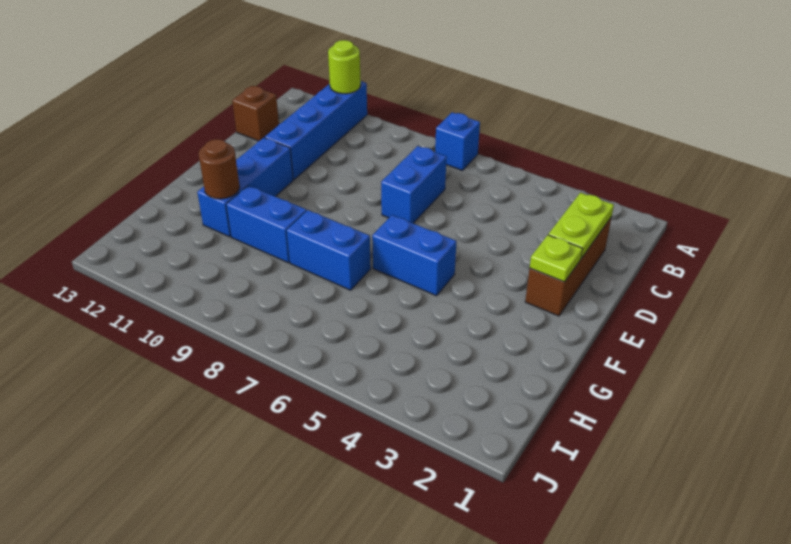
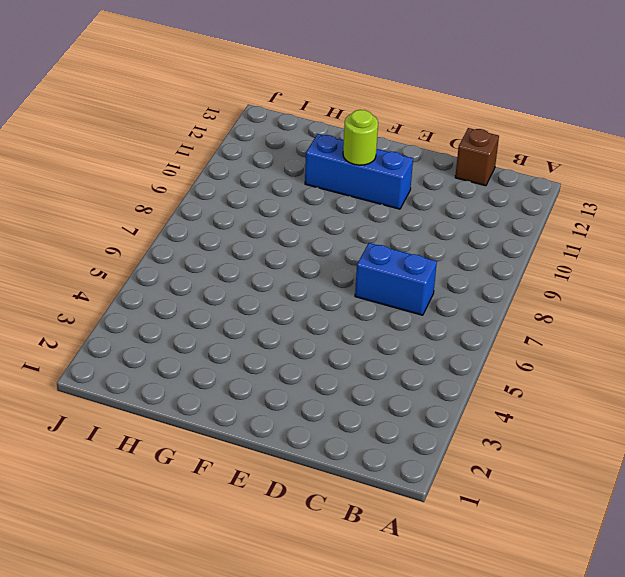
lime round brick F11 level 2 -> lime round brick A11 level 2
none -> blue brick A7 level 1
none -> blue brick A11:D11 level 1
none -> brown brick C2:E2 level 1

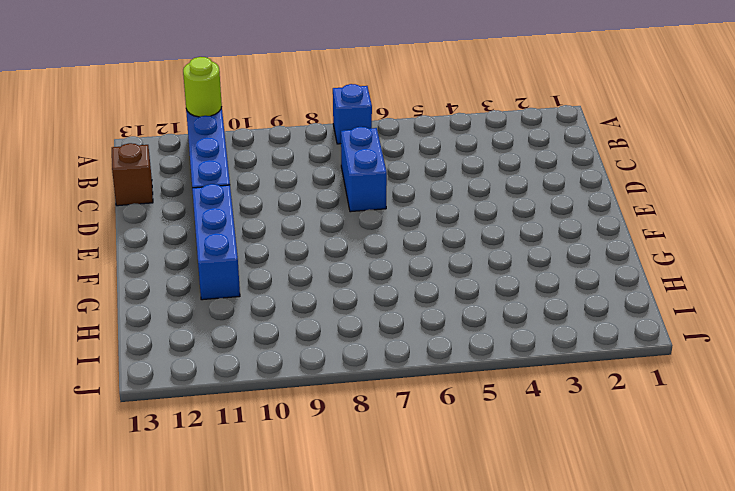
none -> brown brick C2:E2 level 1
none -> blue brick F5:F6 level 1
none -> blue brick G7:G8 level 1

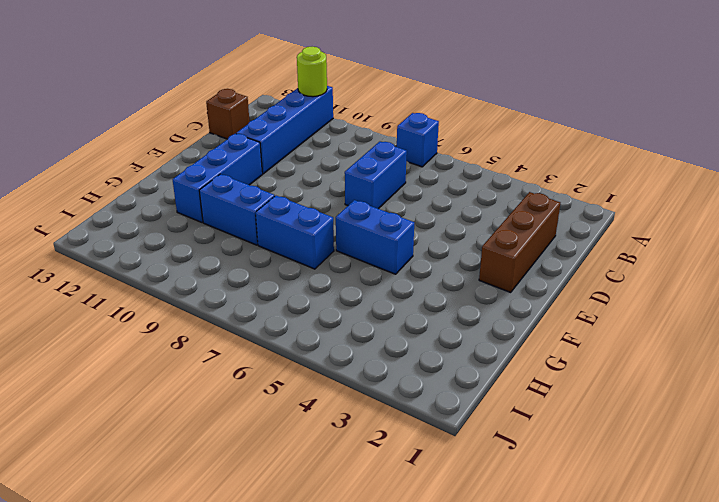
none -> lime plate C2:D2 level 2
none -> lime plate E2 level 2
none -> brown round brick G11 level 2

